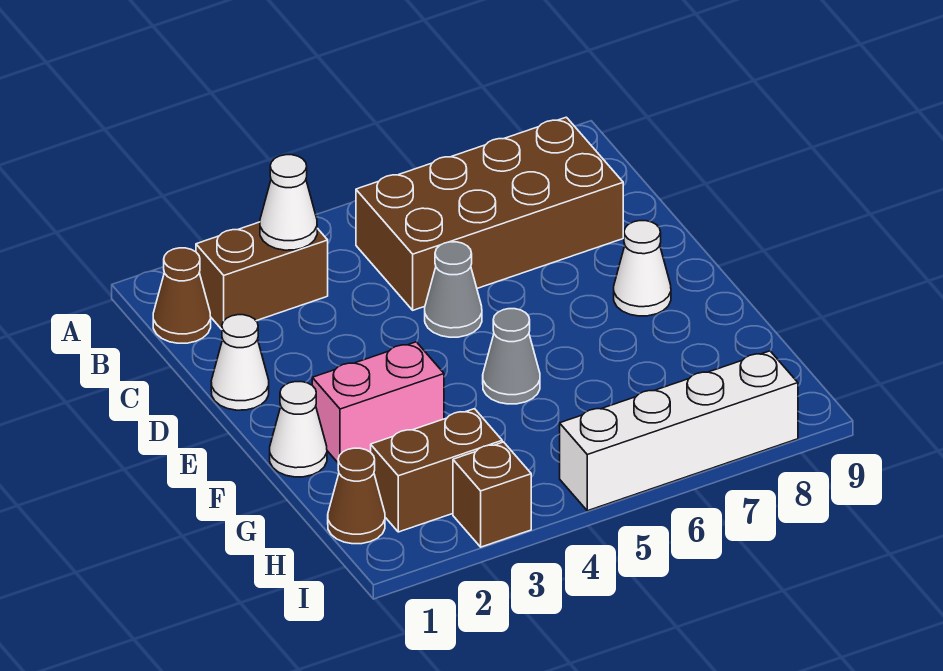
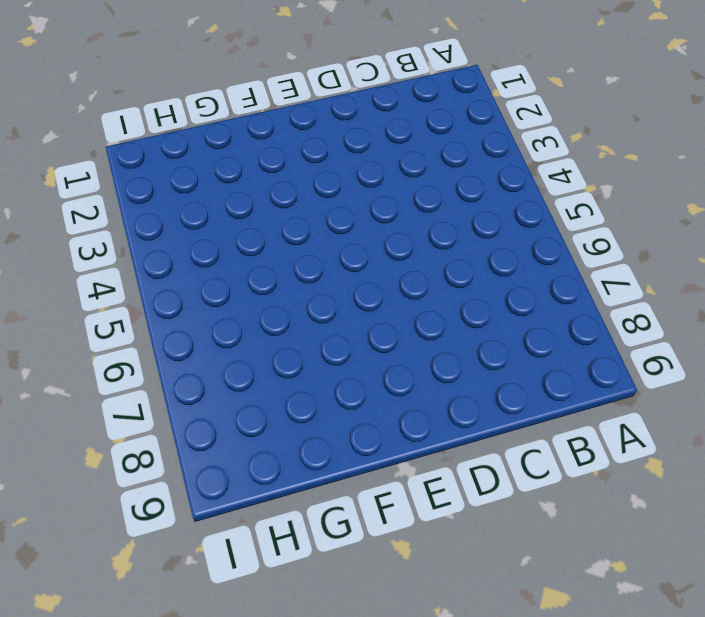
none -> brown cone B1 level 1
none -> brown brick B2:B3 level 1
none -> brown brick B5:C8 level 1

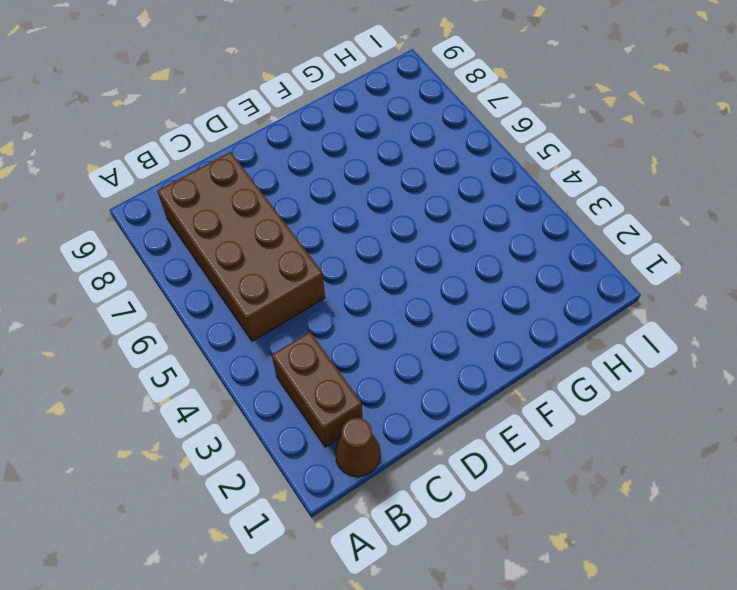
none -> white cone D1 level 1
none -> grey cone D5 level 1
none -> white cone E8 level 1

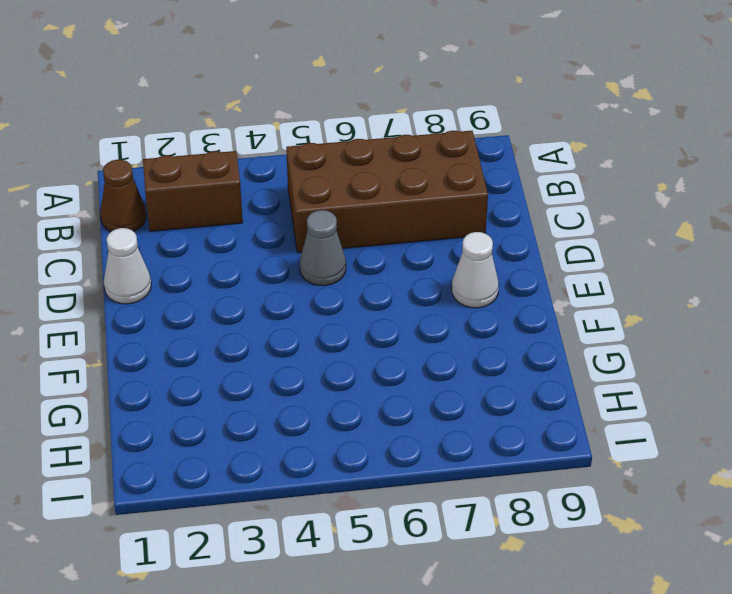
none -> white cone F1 level 1
none -> pink brick F2:F3 level 1
none -> grey cone F5 level 1

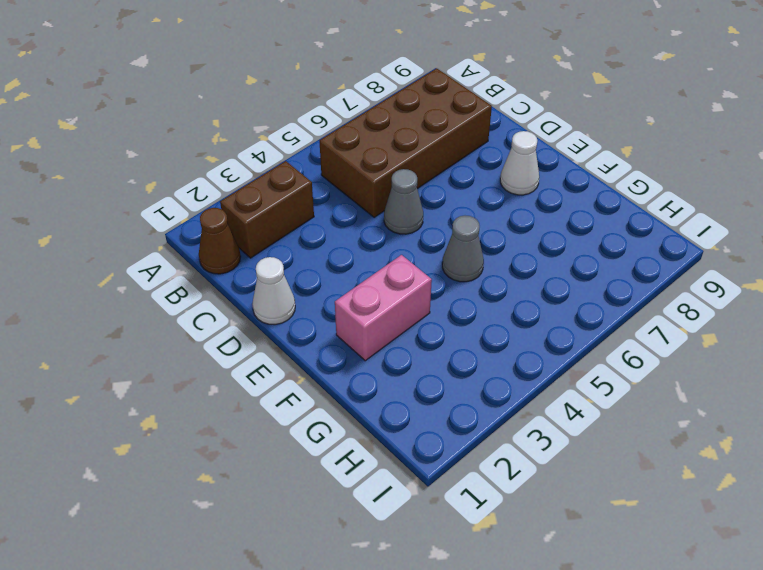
none -> white cone F1 level 1
none -> brown cone H1 level 1
none -> brown brick H2:H3 level 1

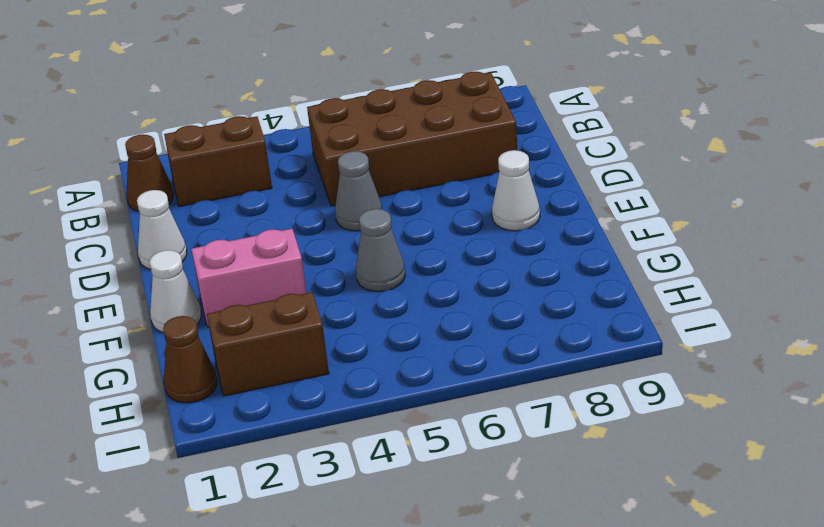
none -> brown brick I3 level 1
none -> white brick I5:I8 level 1
none -> white cone B3 level 2

